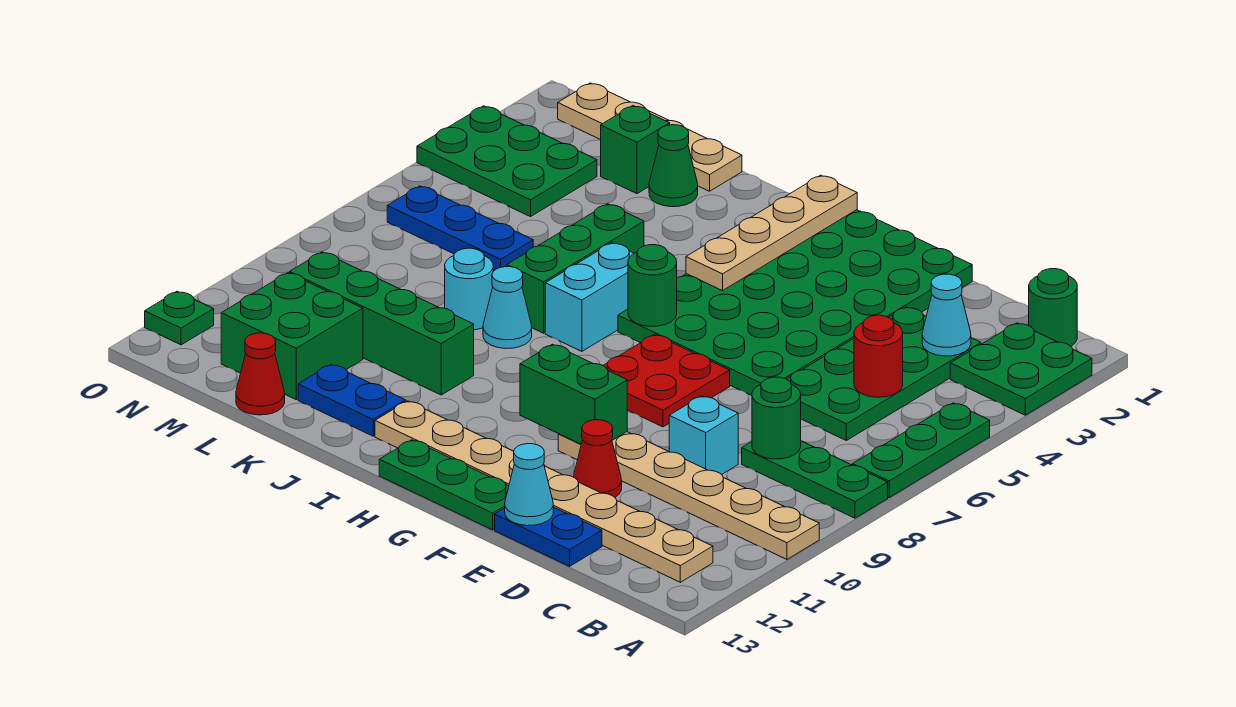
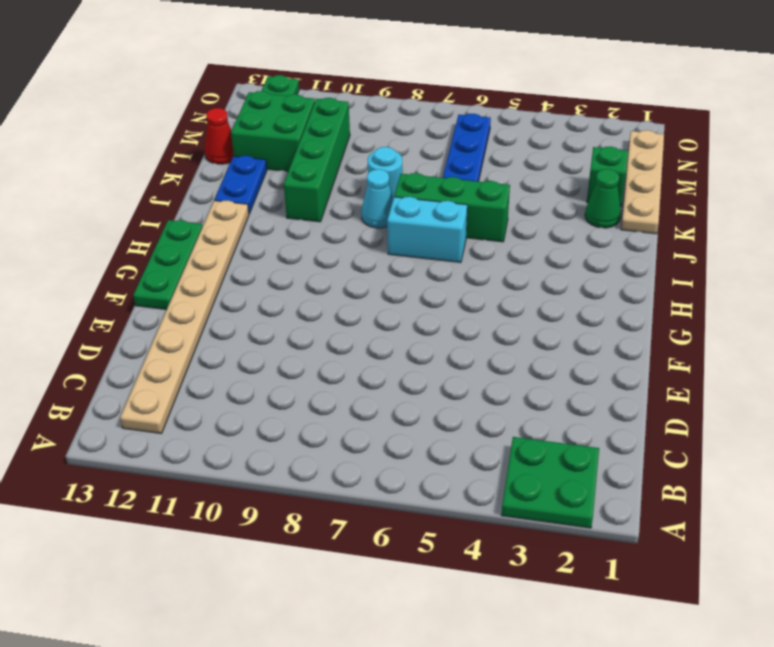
none -> green plate A5:A7 level 1
none -> green plate A8:C8 level 1
none -> tan plate A10:F10 level 1
none -> green round brick B1 level 1

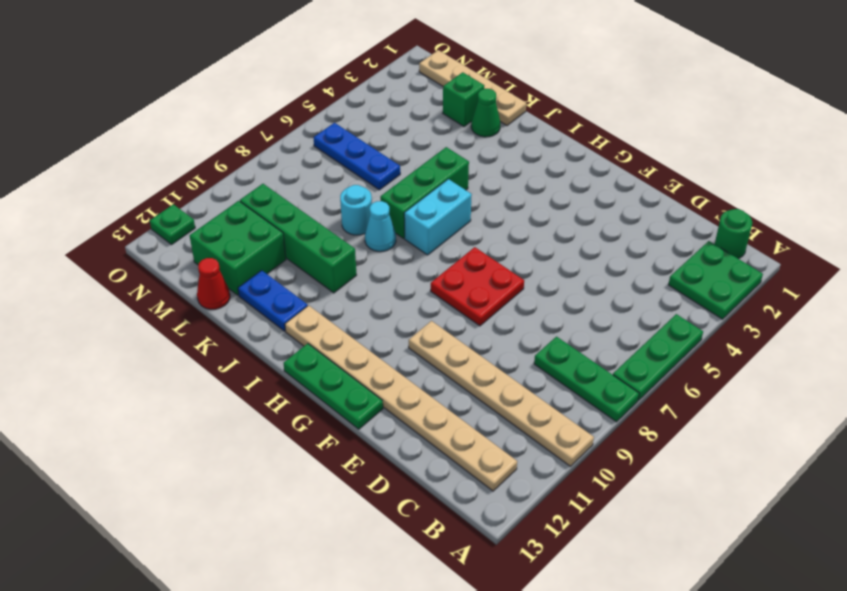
none -> green plate C3:D6 level 1
none -> cyan brick D9 level 1
none -> blue plate D13:E13 level 1
none -> green plate E1:H6 level 1

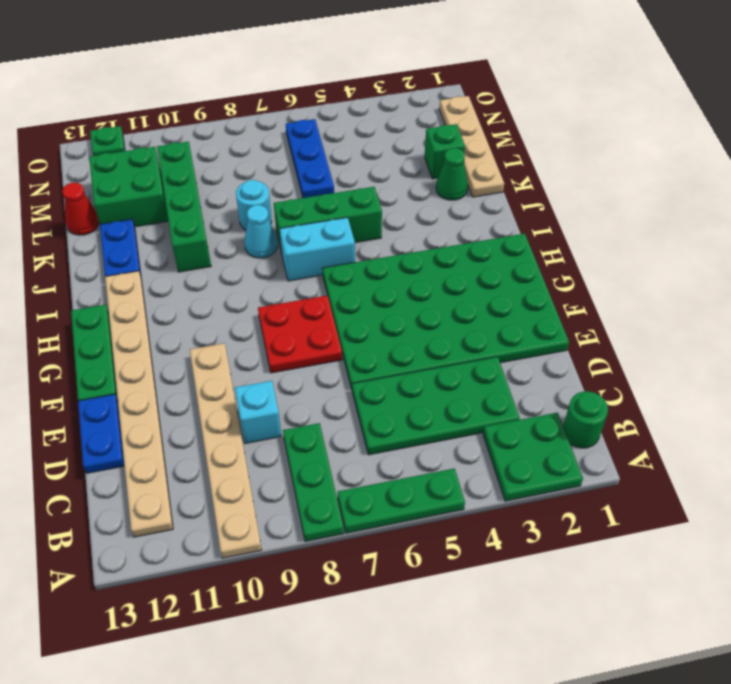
none -> red cone E11 level 1
none -> green plate M3:O4 level 1
none -> cyan cone C3 level 2
none -> red round brick C5 level 2

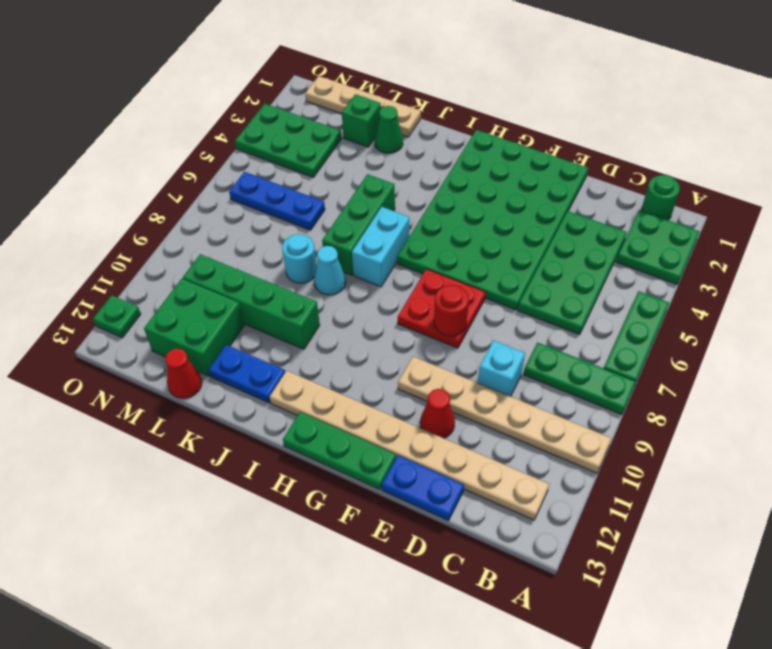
red round brick F8 level 2 -> red round brick C5 level 2
none -> cyan cone C3 level 2
none -> green round brick C8 level 2
none -> cyan cone E13 level 2
none -> green brick F10:G10 level 2

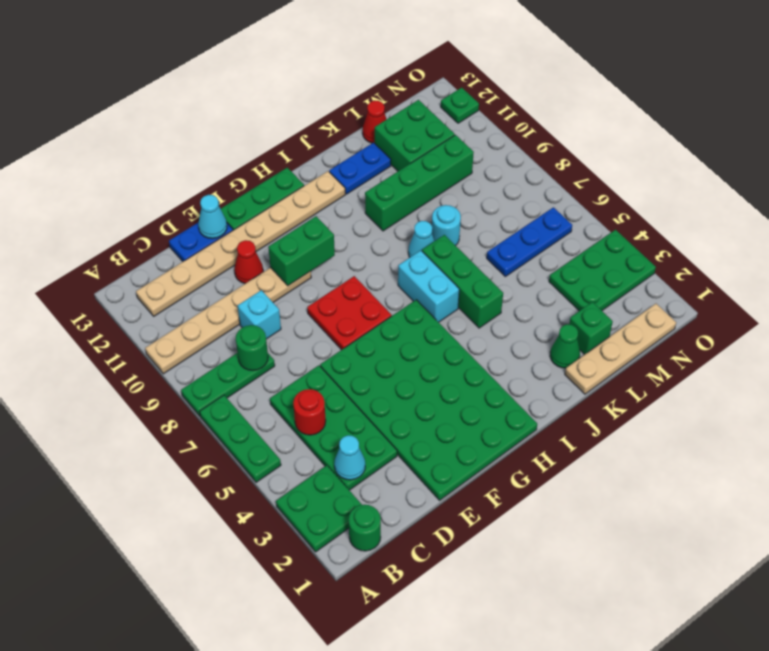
none -> tan plate H1:H4 level 2
none -> green round brick H6 level 2

